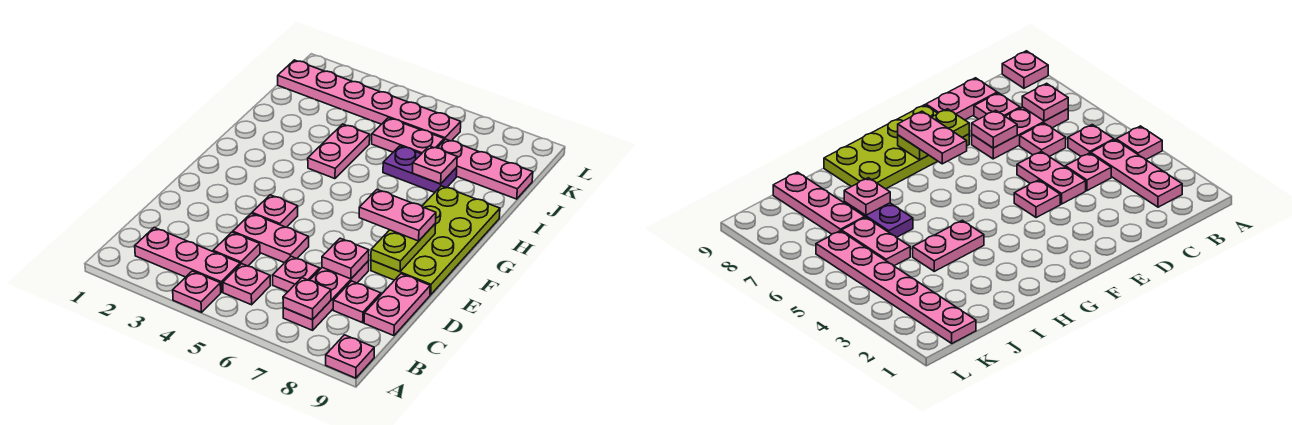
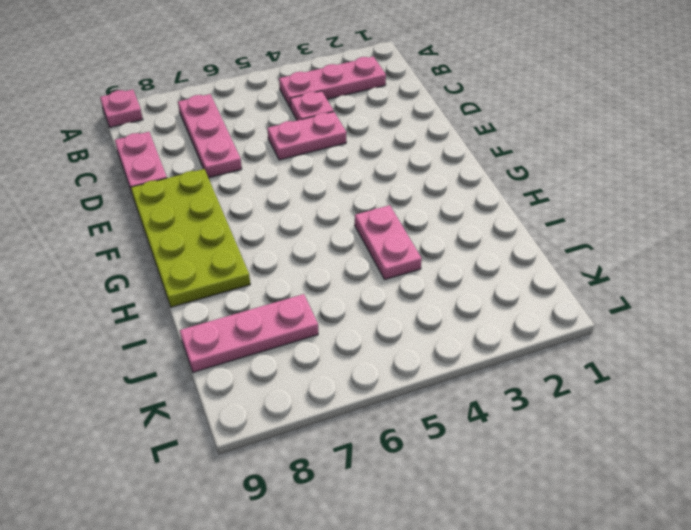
none -> pink plate A4 level 1
none -> pink plate B5 level 1
none -> pink plate C6 level 1

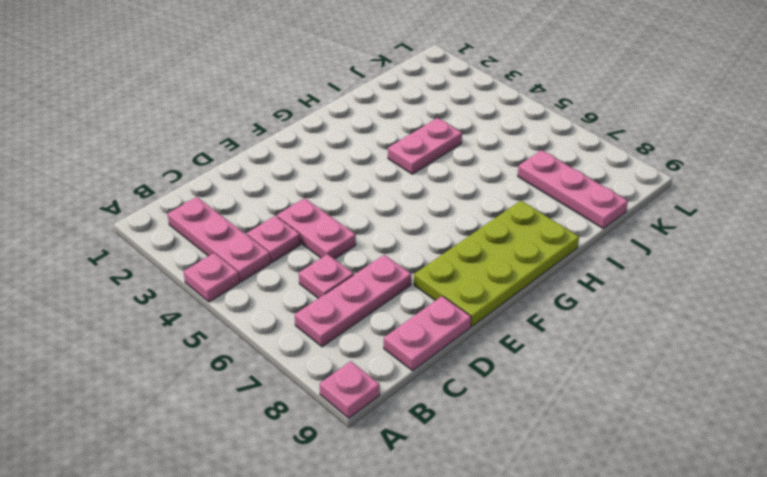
none -> pink plate B5 level 1
none -> pink plate C8 level 1
none -> pink plate E4 level 1

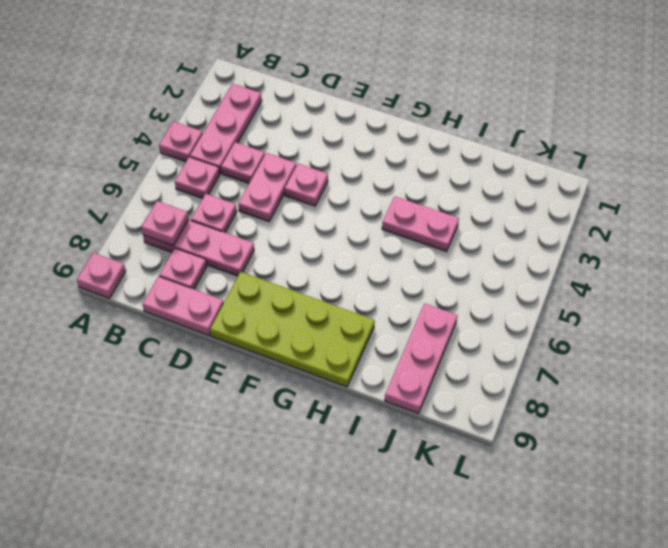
none -> purple plate I6:I7 level 1
none -> pink plate J5:J6 level 1
none -> pink plate K1:K6 level 1

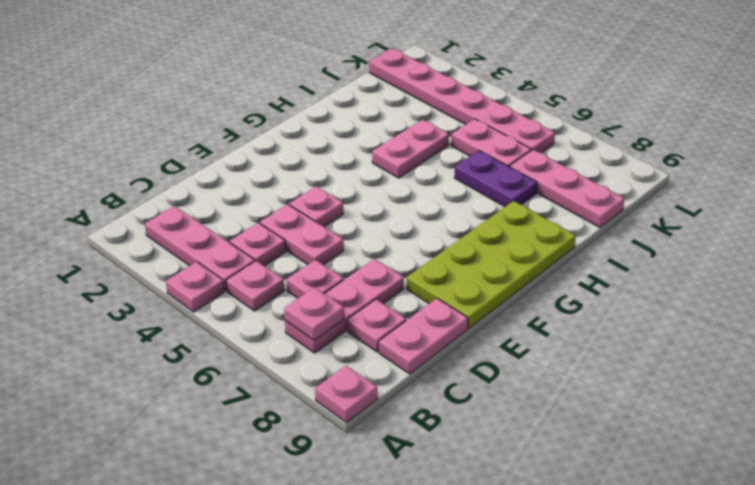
none -> pink plate D7 level 2
none -> lime plate E8:F8 level 2
none -> pink plate I7 level 2

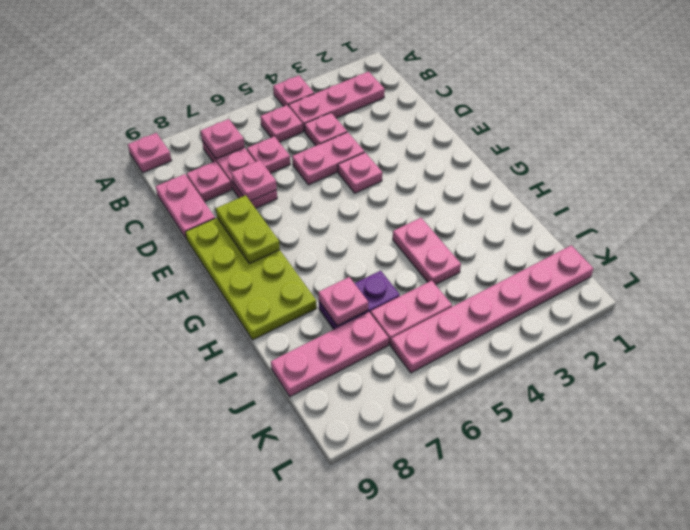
none -> pink plate F7:F8 level 3

